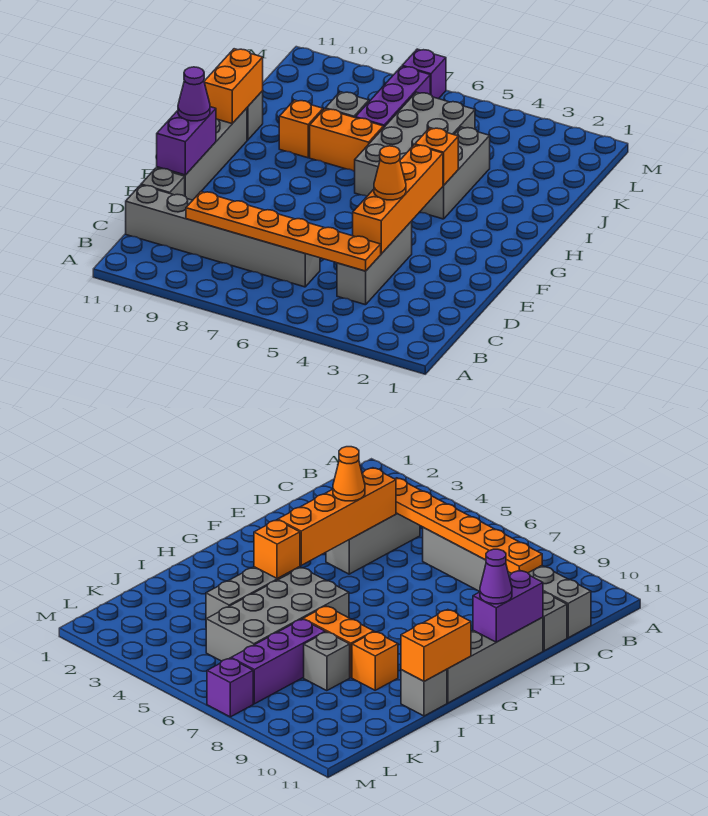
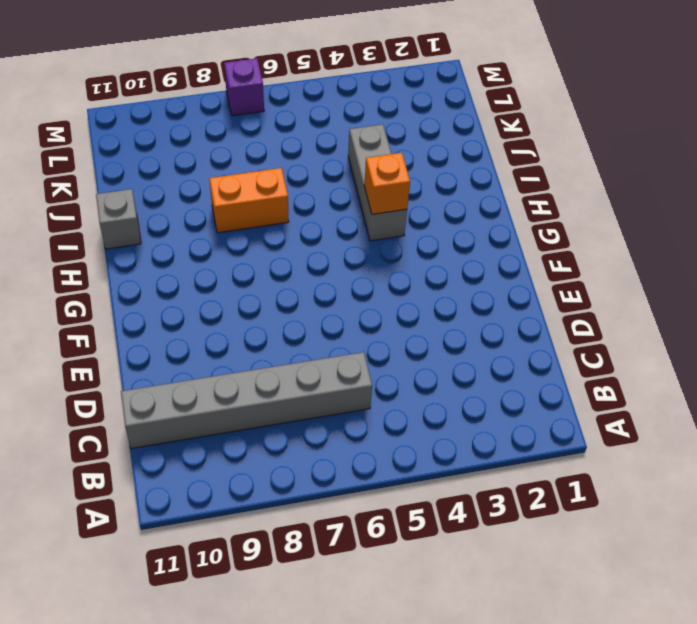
none -> grey brick C4:E4 level 1
none -> grey brick D11 level 1
none -> grey brick E11:H11 level 1

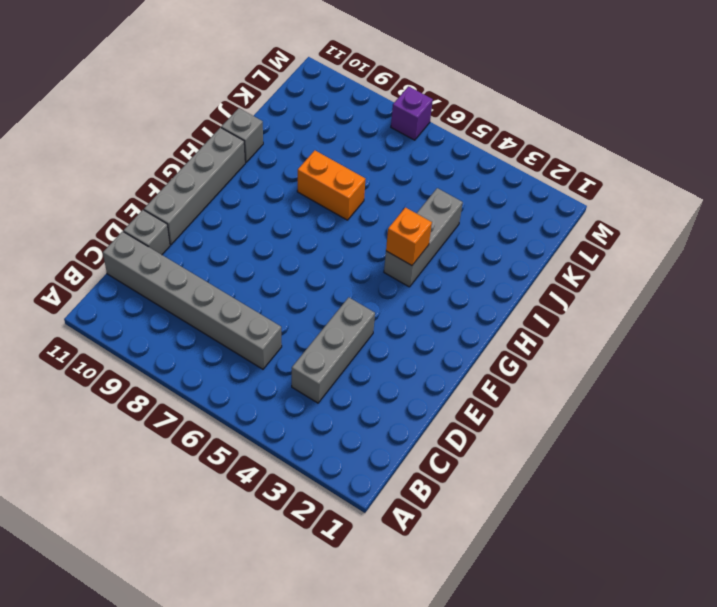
none -> grey brick H5:K6 level 1
none -> orange brick I9 level 1
none -> purple brick J7:L7 level 1

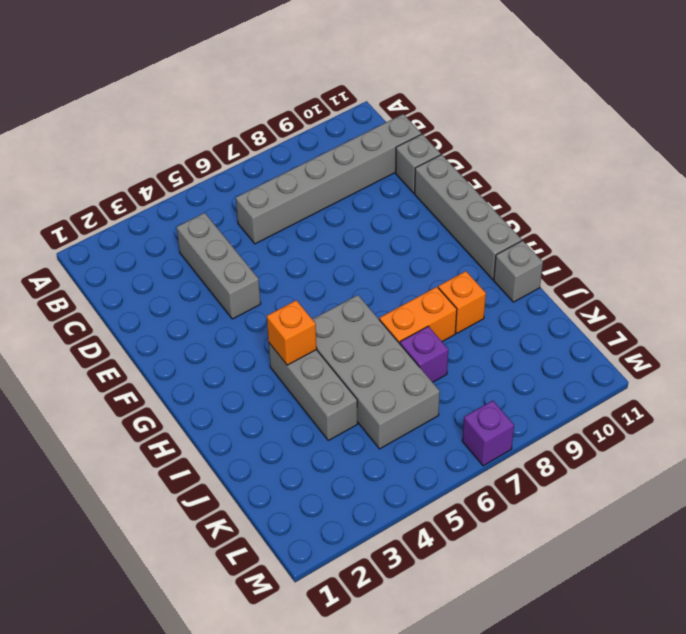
purple brick J7 level 1 -> purple brick J7:L7 level 1
none -> grey brick J8 level 1
none -> orange plate C4:C9 level 2
none -> orange brick D4:G4 level 2

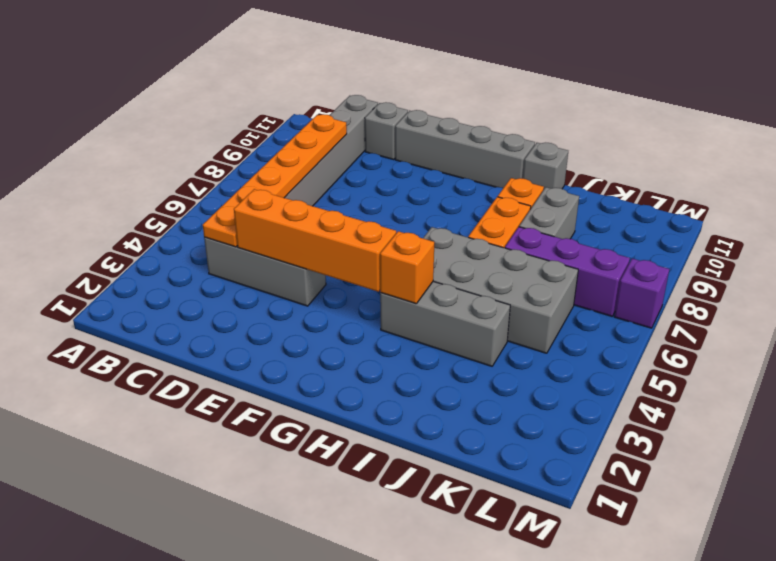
grey brick J8:J9 level 1 -> grey brick J8 level 1
none -> purple brick E11:F11 level 2
none -> orange brick H11:I11 level 2
none -> orange cone E4 level 3

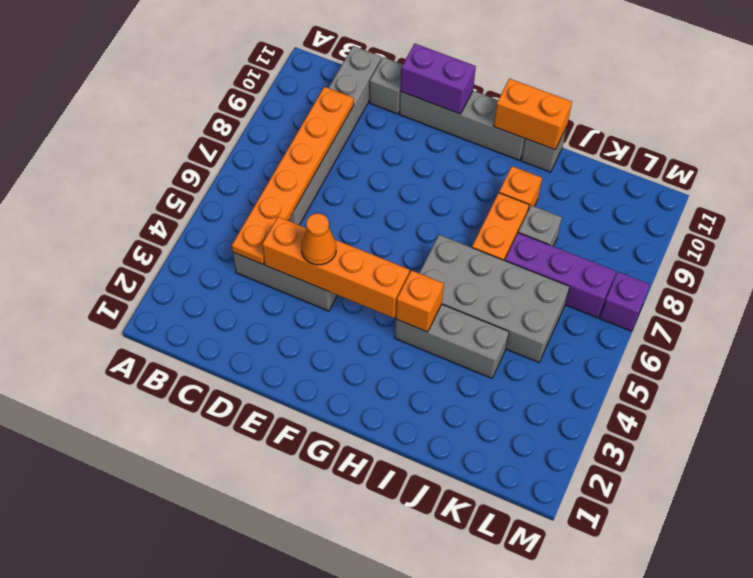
none -> purple cone F11 level 3

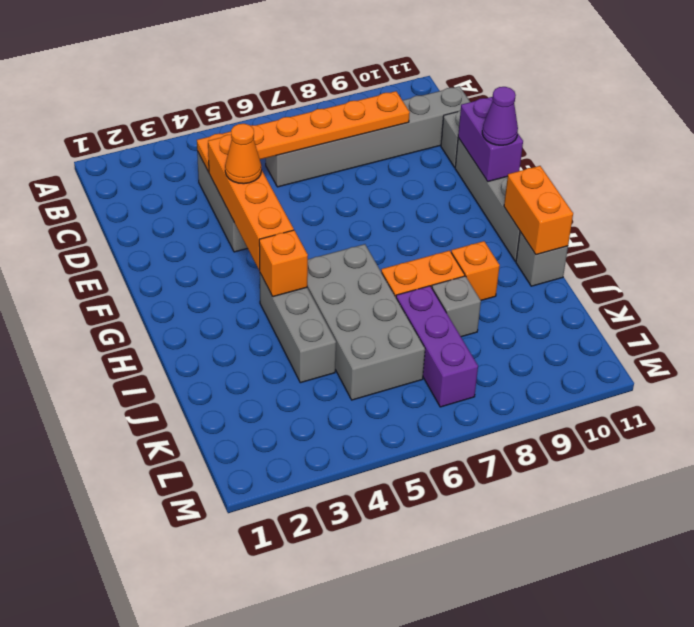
none -> purple brick M7 level 1

